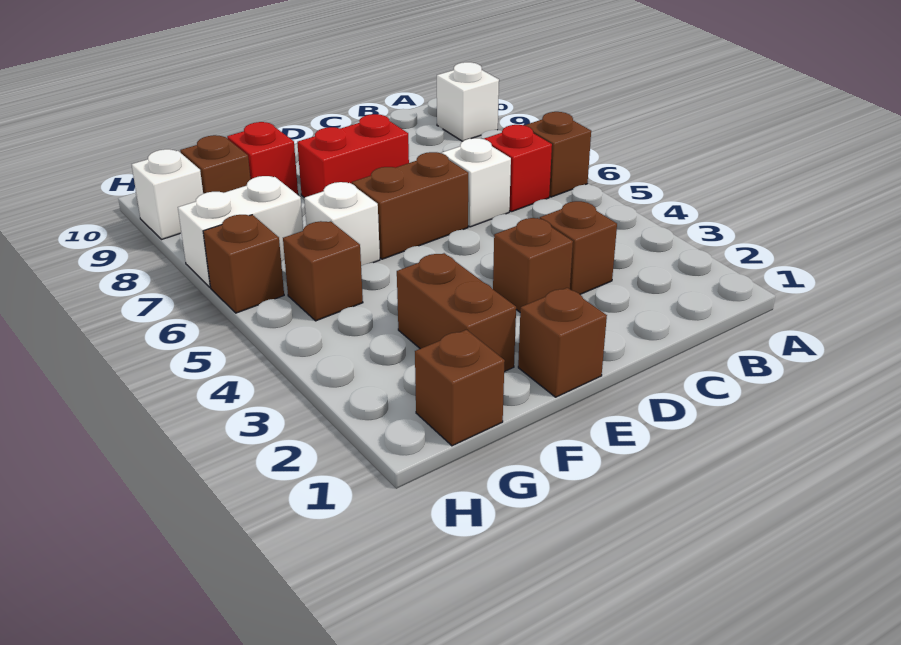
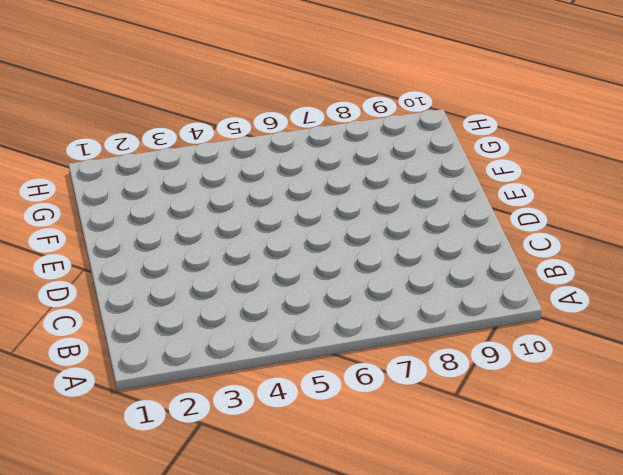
none -> brown brick A6 level 1
none -> white brick A9 level 1
none -> red brick B6 level 1

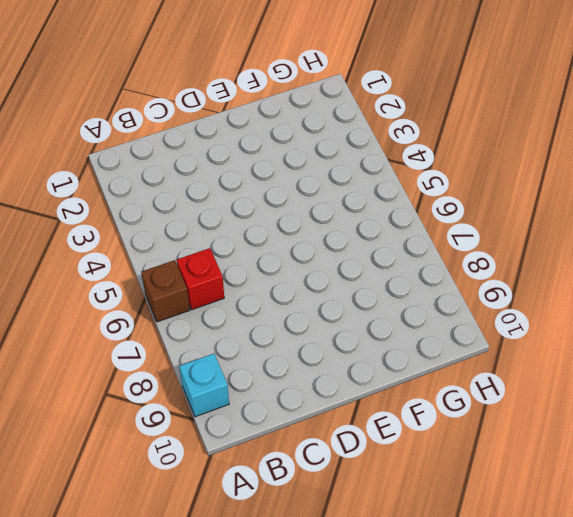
cyan brick A9 level 1 -> white brick A9 level 1
none -> brown brick C3 level 1
none -> white brick C6 level 1
none -> brown brick D3 level 1

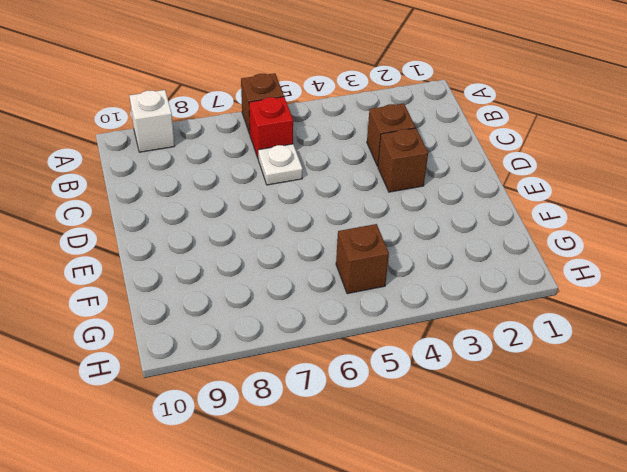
white plate C6 level 1 -> white brick C6 level 1
none -> brown brick D6:E6 level 1
none -> red brick D8:E8 level 1
none -> brown brick E1 level 1

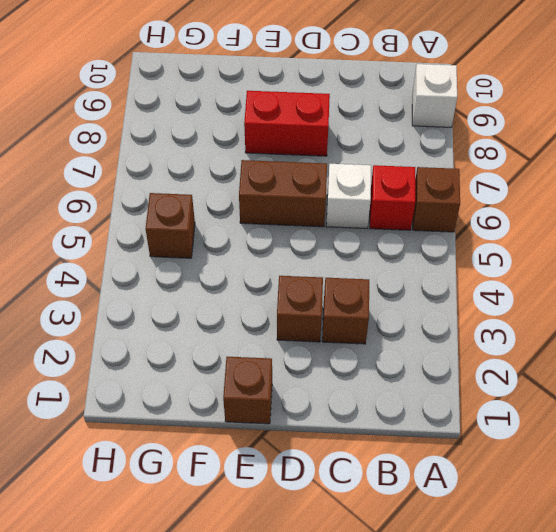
none -> brown brick F2:F3 level 1
none -> white brick F6 level 1
none -> red brick F9 level 1

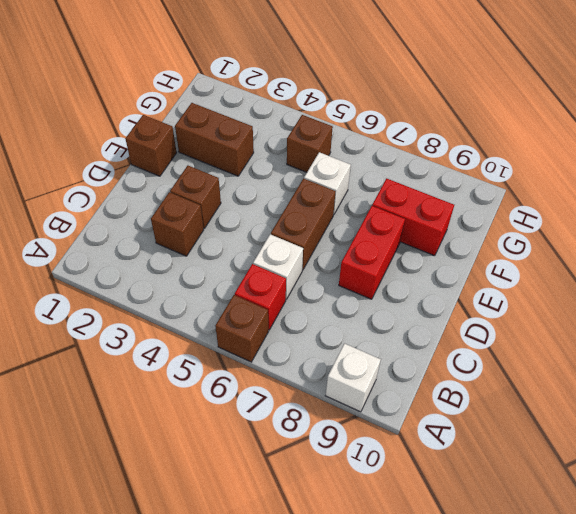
red brick F8:F9 level 1 -> red brick F9 level 1
none -> brown brick G1 level 1
none -> white brick G7:H7 level 1
none -> brown brick G9 level 1

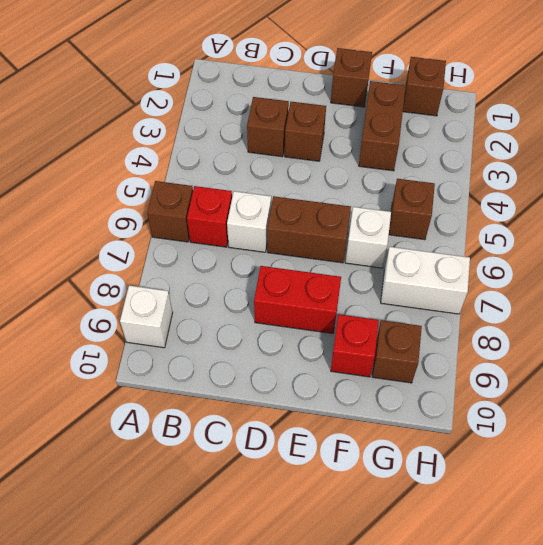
none -> brown brick H6 level 1
none -> white brick H9 level 1

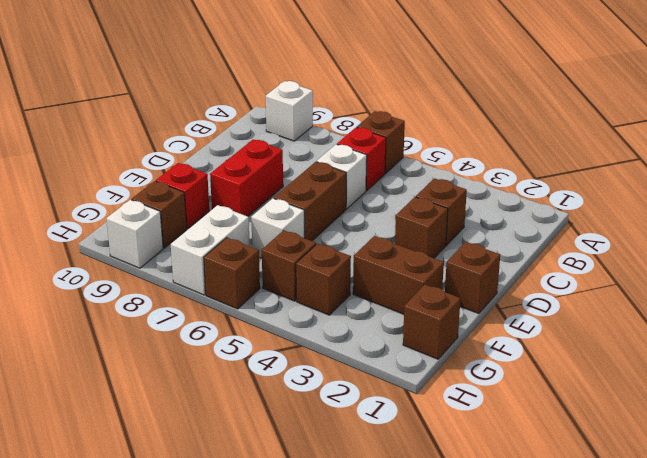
brown brick G4 level 1 -> none

